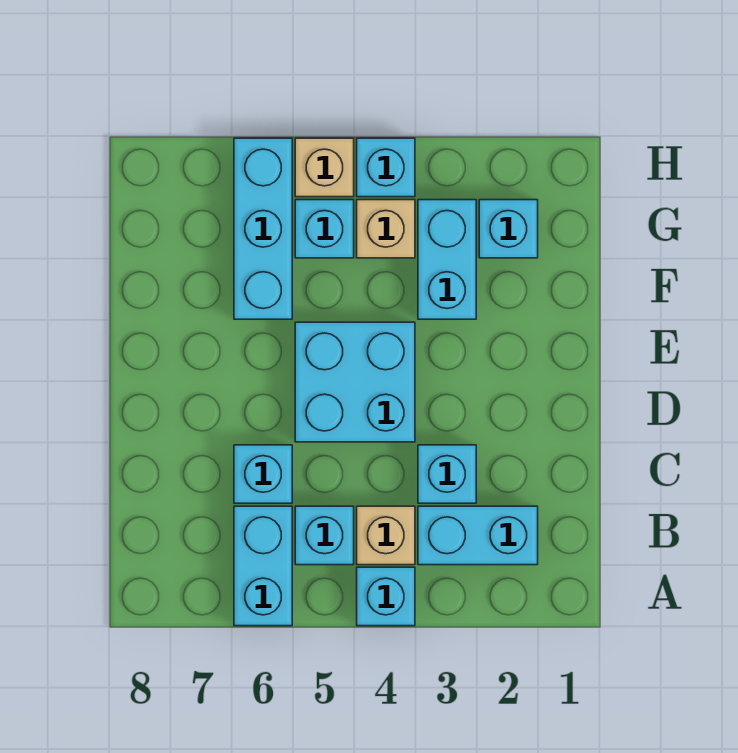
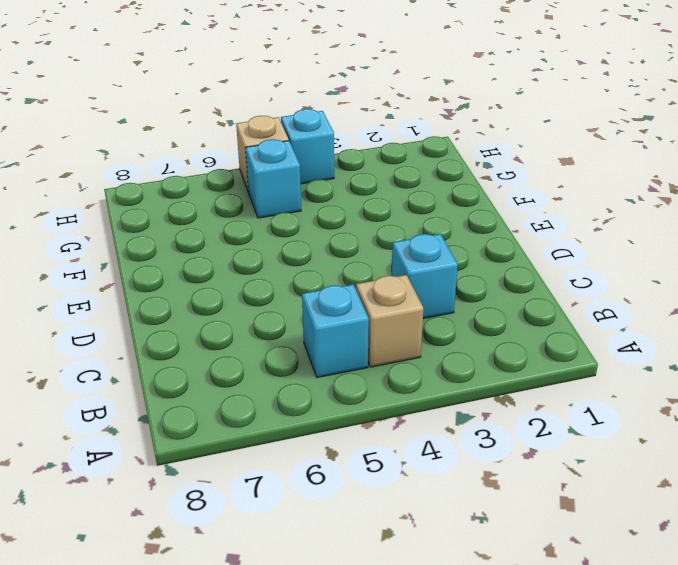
none -> cyan brick A4 level 1
none -> cyan brick A6:B6 level 1
none -> cyan brick B2:B3 level 1

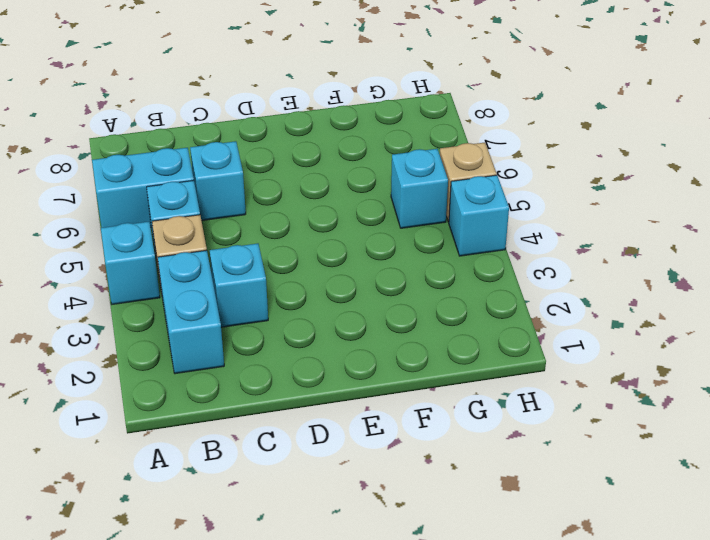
none -> cyan brick D4:E5 level 1
none -> cyan brick F3:G3 level 1
none -> cyan brick F6:H6 level 1

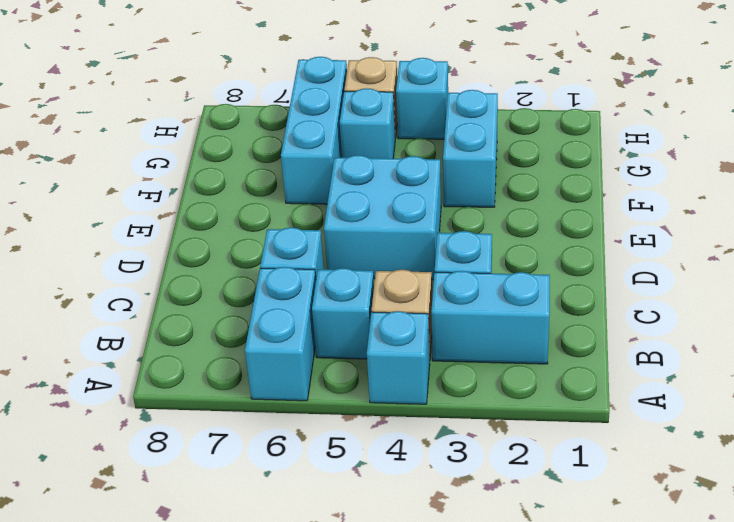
none -> cyan brick G2 level 1
none -> tan brick G4 level 1

